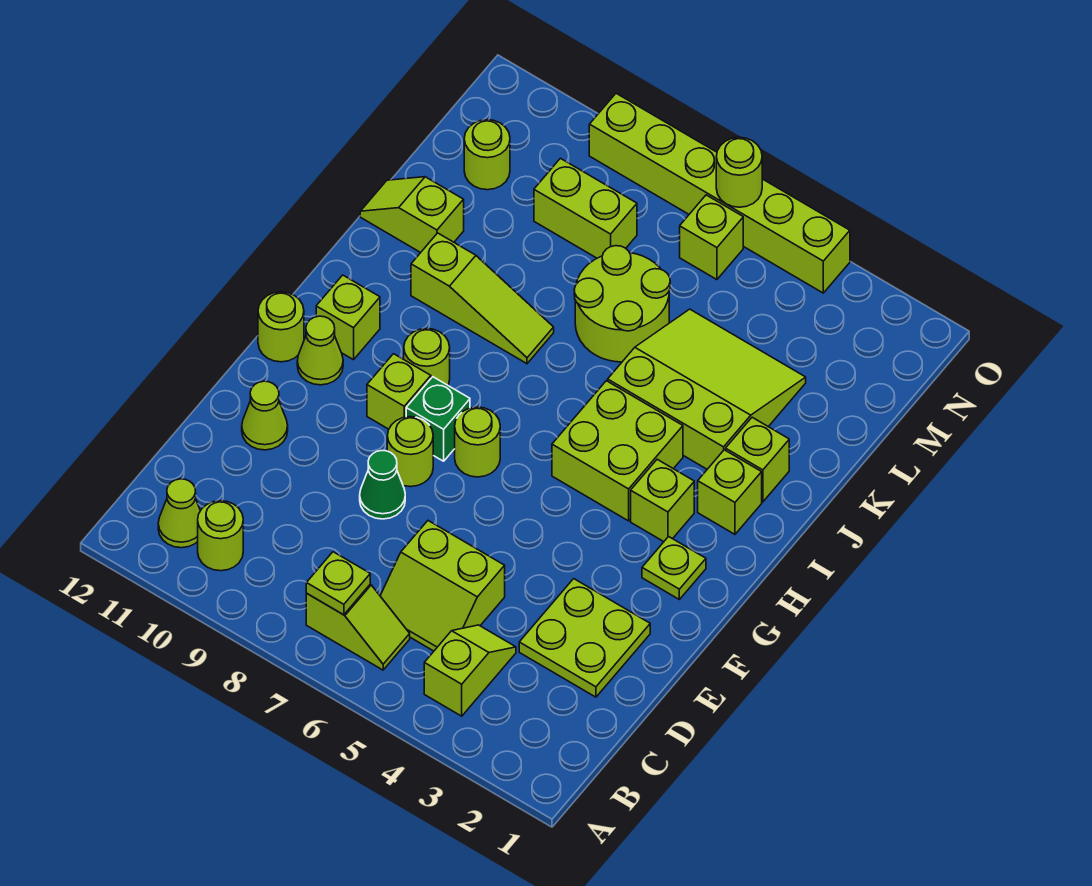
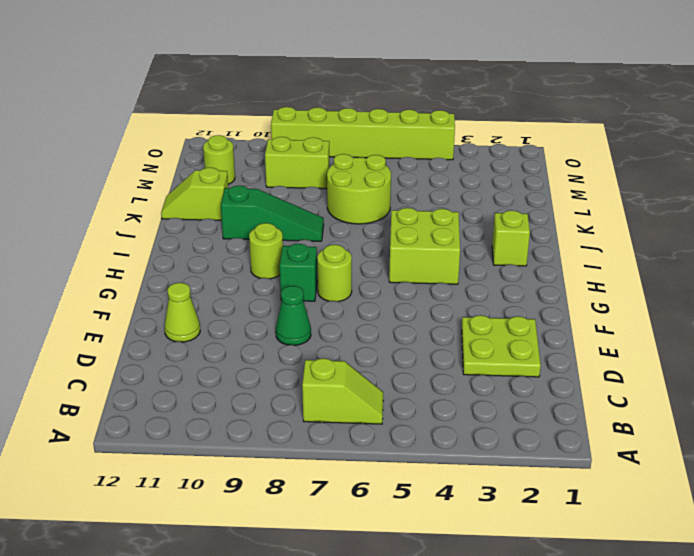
green slope J8:J10 level 1 top 10 -> lime slope J8:J10 level 1 top 10
none -> lime slope B4:C4 level 1 top B
none -> lime round brick B10 level 1
none -> lime cone B11 level 1
none -> lime slope C5:D6 level 1 top D

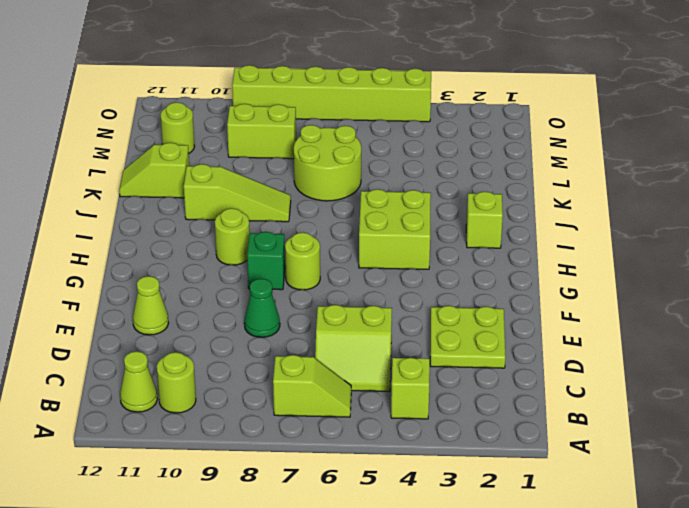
none -> lime round brick F8 level 1
none -> lime plate G2 level 1
none -> lime brick G9 level 1
none -> lime cone G11 level 1

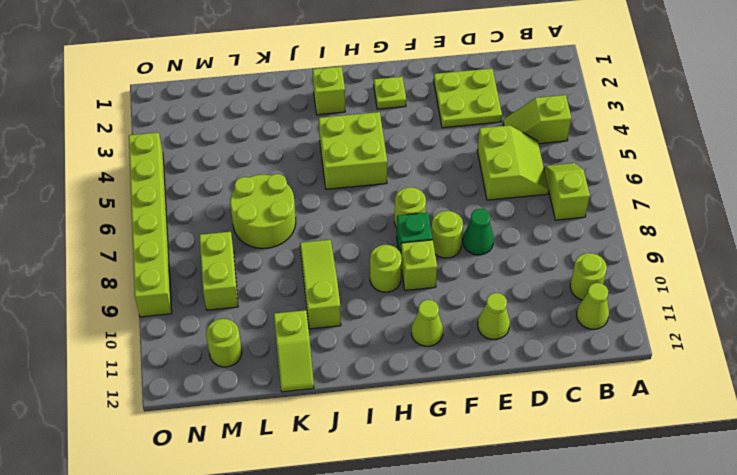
none -> lime round brick G12 level 1
none -> lime brick H3 level 1
none -> lime brick H11 level 1
none -> lime brick J2 level 1

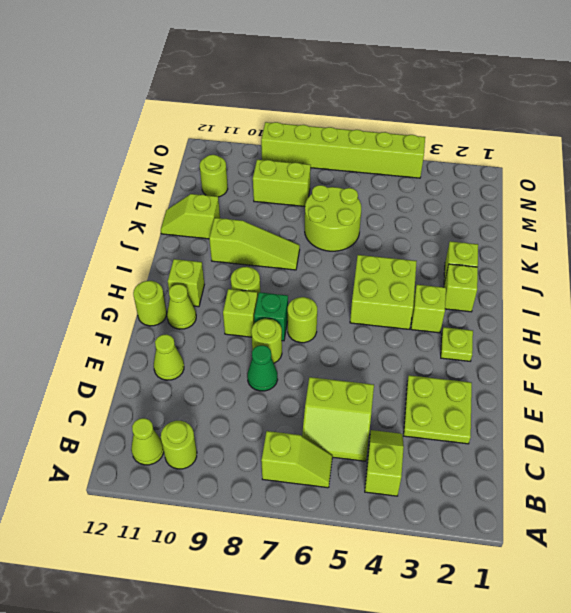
none -> lime slope J3:L5 level 1 top J
none -> lime brick N6 level 1
none -> lime plate B7 level 2
none -> lime round brick O6 level 2

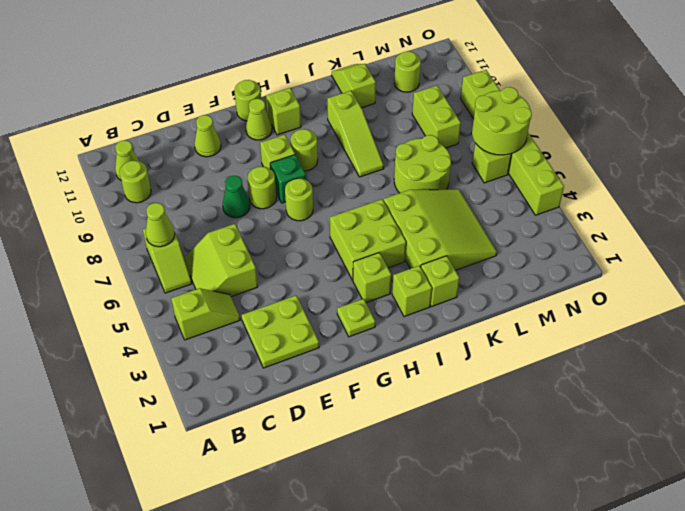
lime cone B7 level 2 -> lime plate B7 level 2
lime round brick N6:O7 level 2 -> lime round brick O6 level 2

